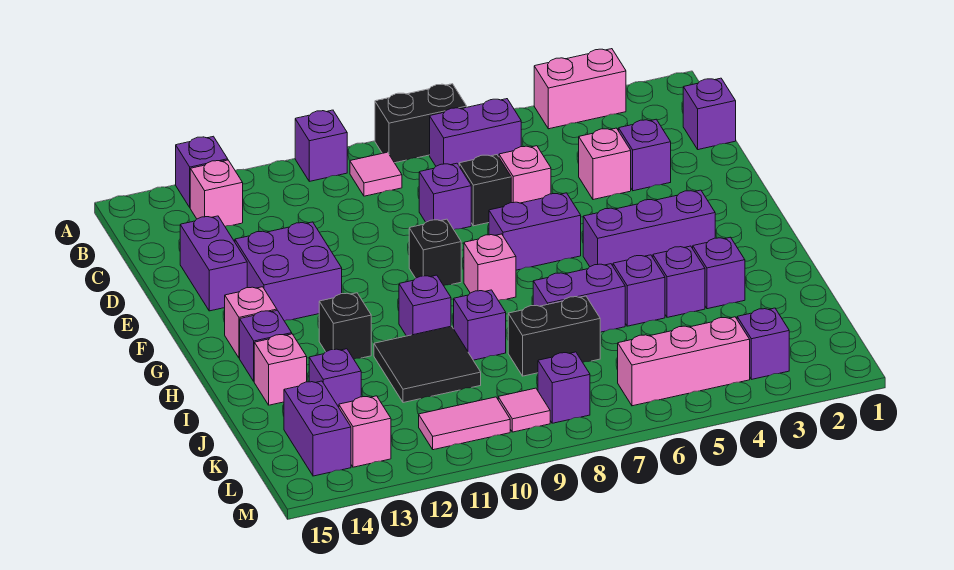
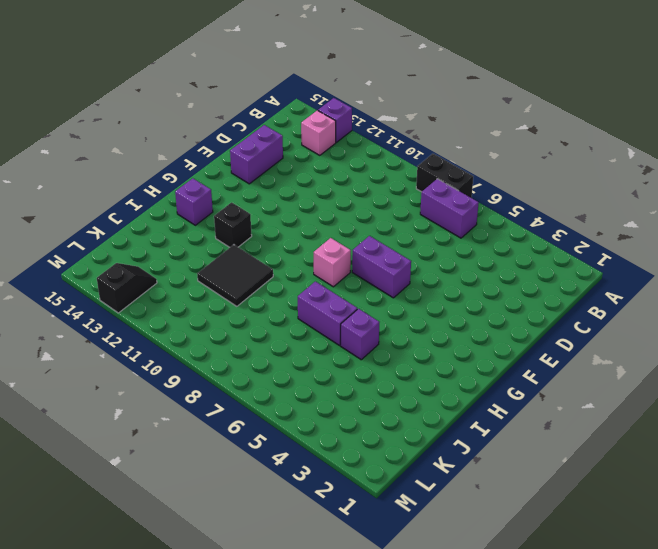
black slope L13:M13 level 1 top M -> pink brick L13 level 1
none -> pink brick A3:A4 level 1
none -> purple brick A10 level 1
none -> pink tile B9 level 1
none -> purple brick C1 level 1

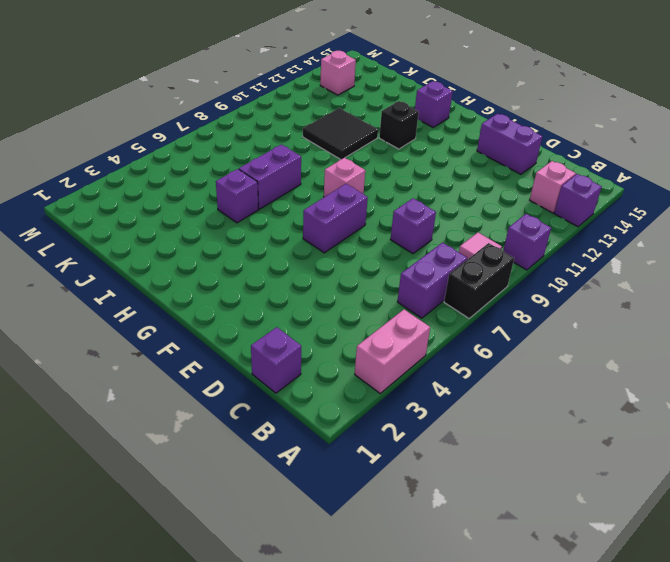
none -> purple brick D3 level 1
none -> pink brick D4 level 1
none -> pink brick D6 level 1
none -> black brick D7 level 1

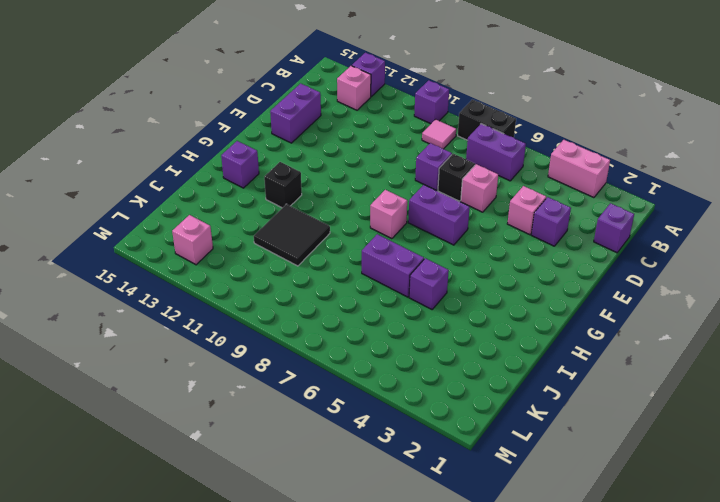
none -> purple brick E12:F13 level 1
none -> black brick F9 level 1
none -> purple brick G3:G5 level 1
none -> pink brick G14 level 1

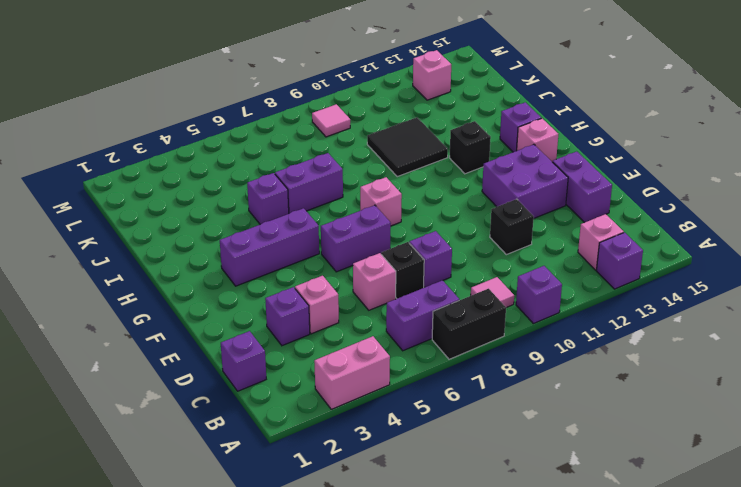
black brick D11 level 1 -> black brick F9 level 1
none -> purple brick H10 level 1
none -> purple brick I3 level 1
none -> purple brick I4 level 1
none -> purple brick I9 level 1

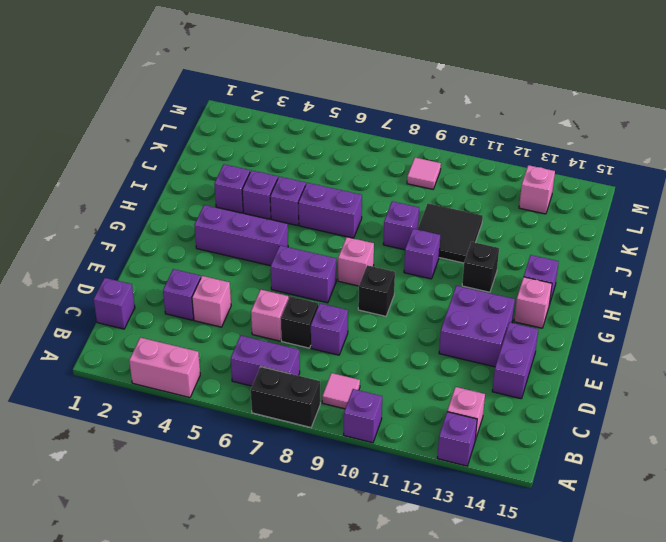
none -> pink brick I14 level 1
none -> black brick J7:J8 level 1
none -> purple brick J13 level 1
none -> purple brick K14:L14 level 1

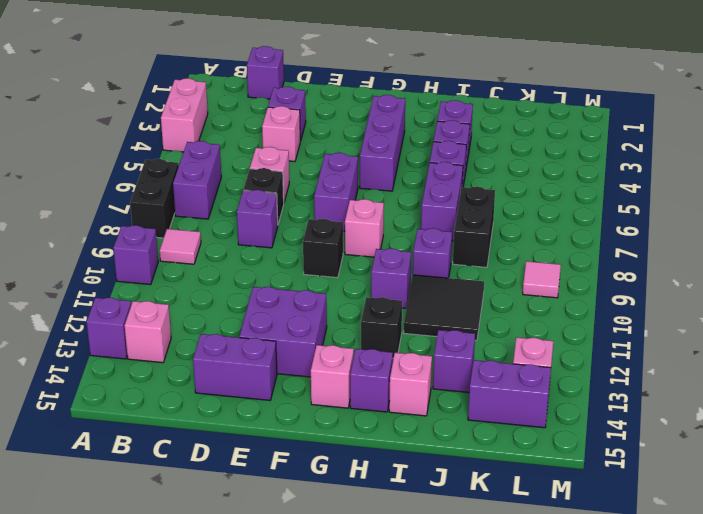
none -> purple brick L3 level 1
none -> pink brick L4:L6 level 1
none -> purple brick L8 level 1
none -> pink tile L10:L11 level 1

